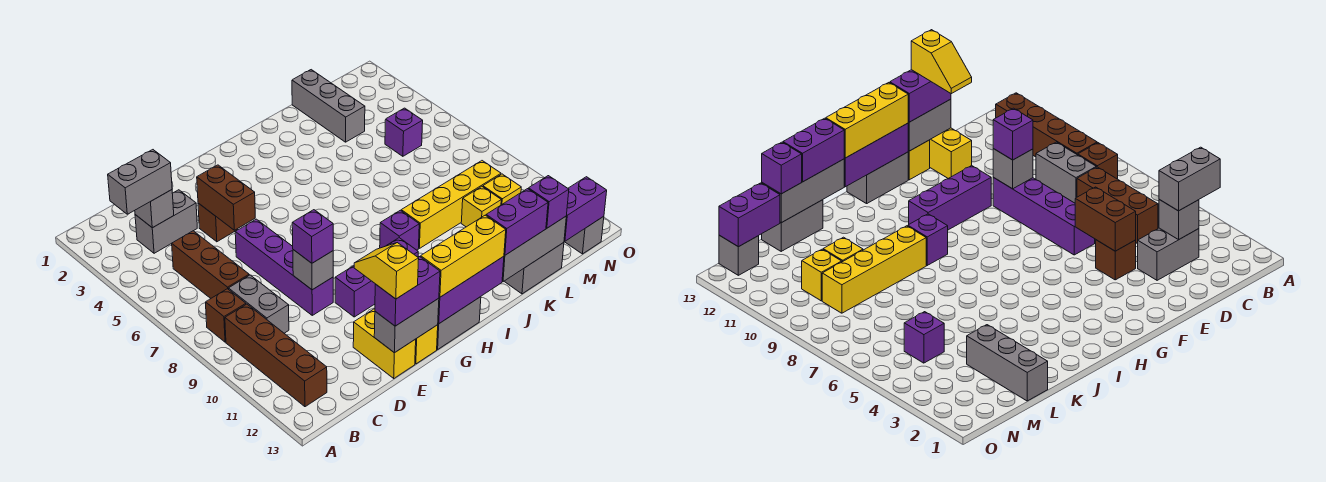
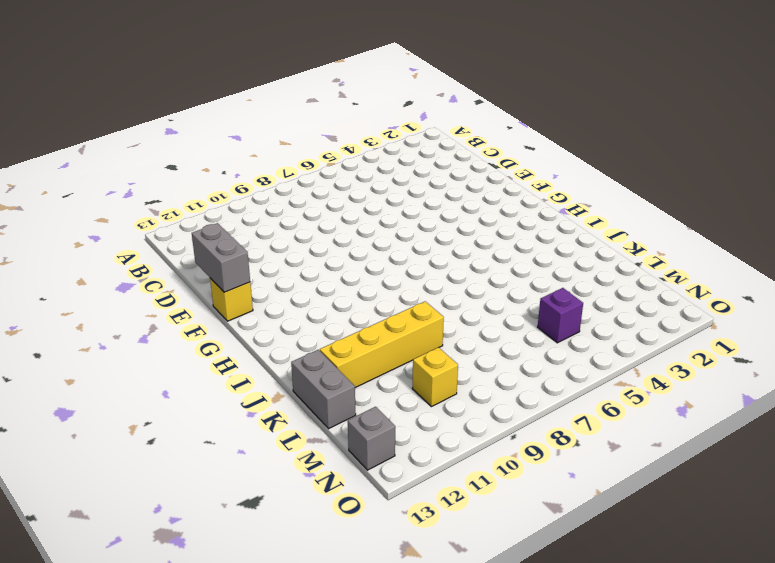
yellow brick K9:K12 level 1 -> yellow brick J9:M9 level 1
none -> brown brick B8 level 1
none -> brown brick B9:B12 level 1
none -> grey brick C3:D3 level 1
none -> brown brick C5:C7 level 1

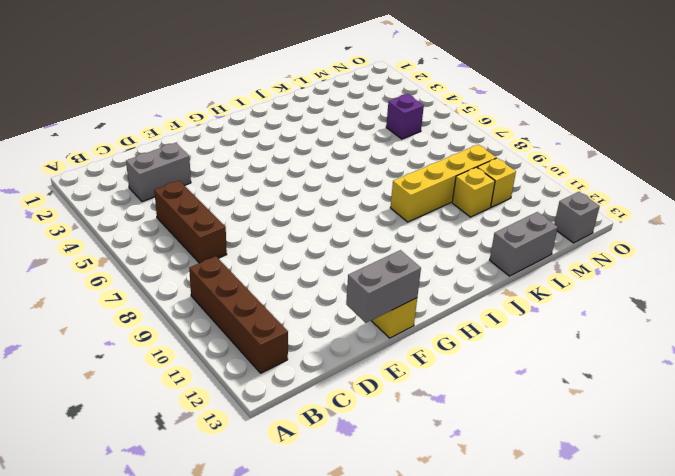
none -> brown brick B8 level 1
none -> grey brick C8:C9 level 1
none -> brown brick E4 level 1
none -> purple brick E6:E9 level 1

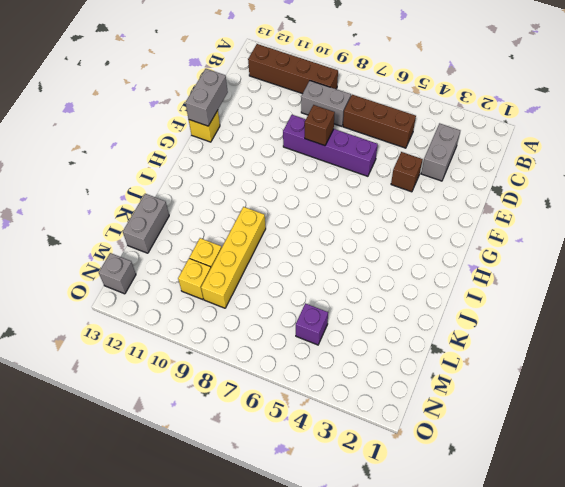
brown brick E8 level 2 -> brown brick B8 level 1
none -> yellow brick E12:E13 level 1
none -> purple brick F10:H10 level 1
none -> grey brick G13:H13 level 1
none -> purple brick I9 level 1

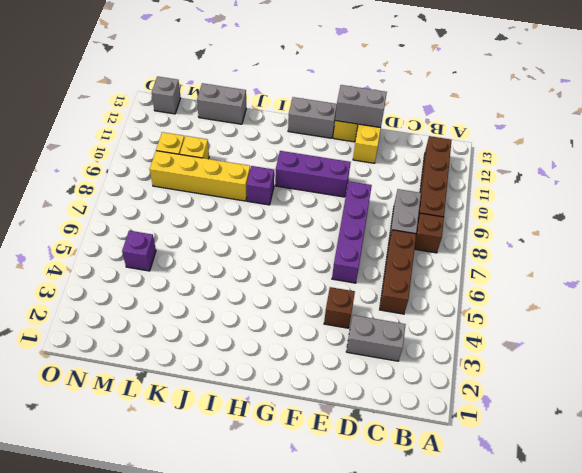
none -> grey brick L1:L3 level 1
none -> grey brick C3 level 2
none -> brown brick E4:E5 level 2
none -> grey brick E9 level 2

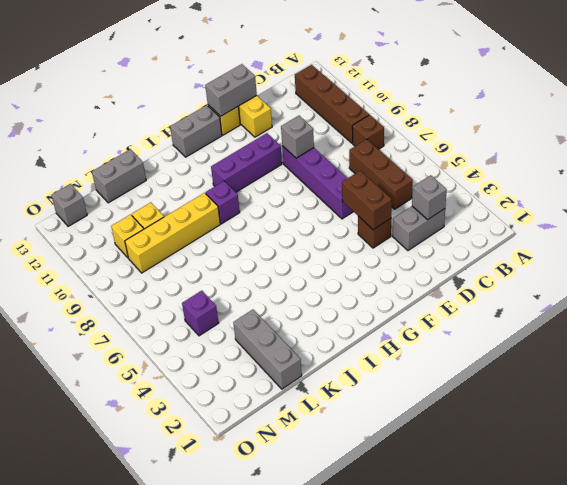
none -> grey brick C8:C9 level 1
none -> purple brick G13:I13 level 2
none -> grey brick J13:L13 level 2
none -> purple brick M13:N13 level 2

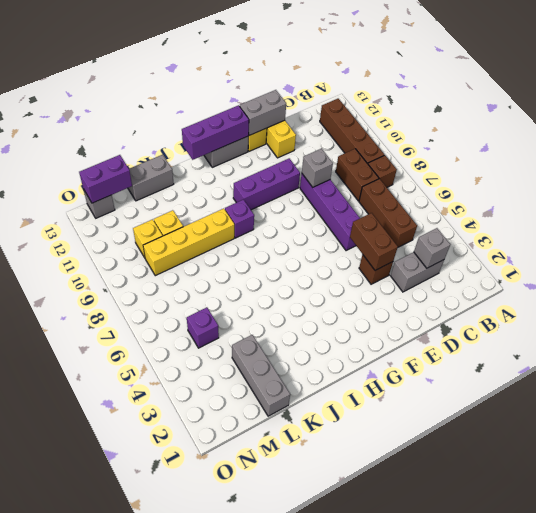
brown brick C8:C9 level 1 -> grey brick C8:C9 level 1
none -> grey brick J13:L13 level 2
none -> grey brick B3:C3 level 3
none -> purple brick E9 level 3
none -> purple brick E13:F13 level 3

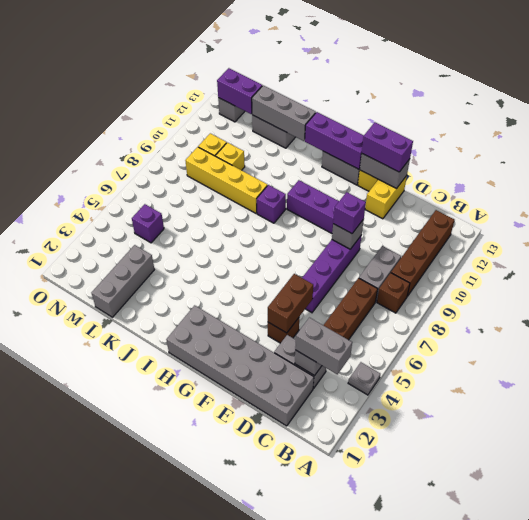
grey plate A4 level 1 -> none
grey brick C1:H2 level 1 -> none
none -> yellow brick G13:I13 level 3
none -> purple brick J13:K13 level 3
none -> purple brick L13 level 3
none -> yellow slope E12:E13 level 4 top 13

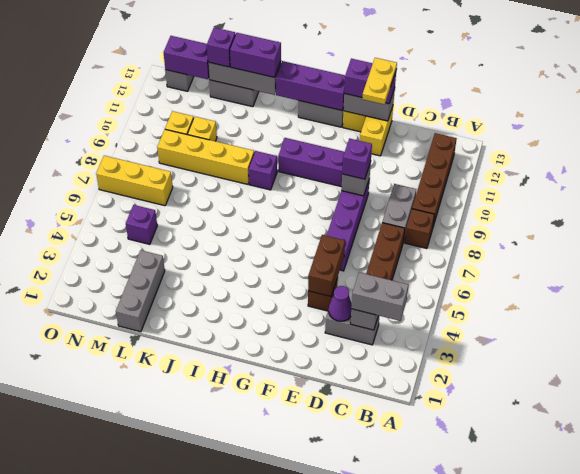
purple cone D3 level 2 -> none
yellow plate E12:E13 level 4 -> yellow slope E12:E13 level 4 top 13
yellow brick M7:O7 level 1 -> yellow brick G13:I13 level 3

